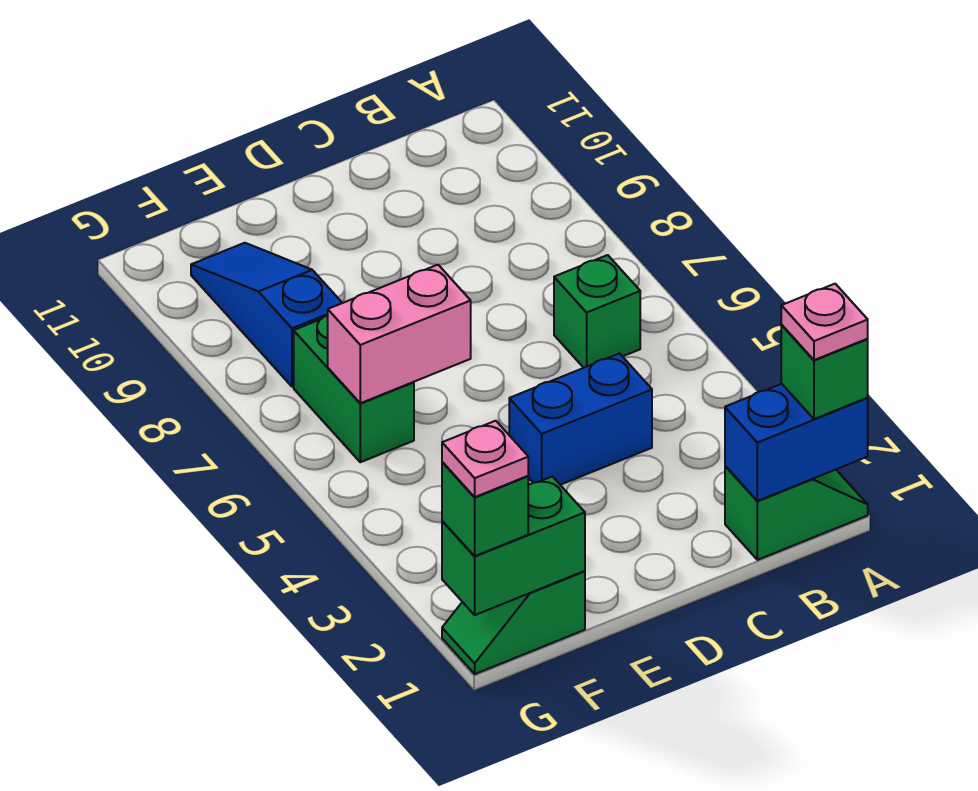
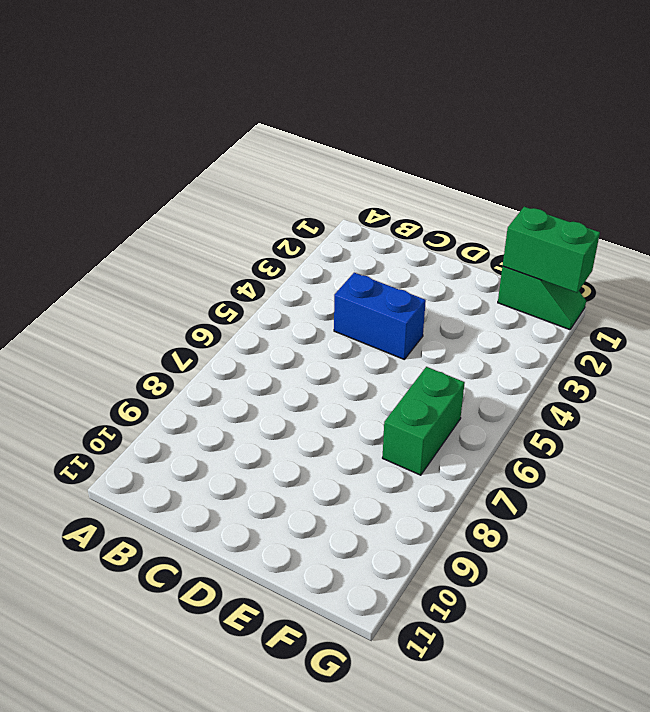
none -> green slope A1:B1 level 1 top B
none -> green brick B6 level 1
none -> blue slope F8:F10 level 1 top 8

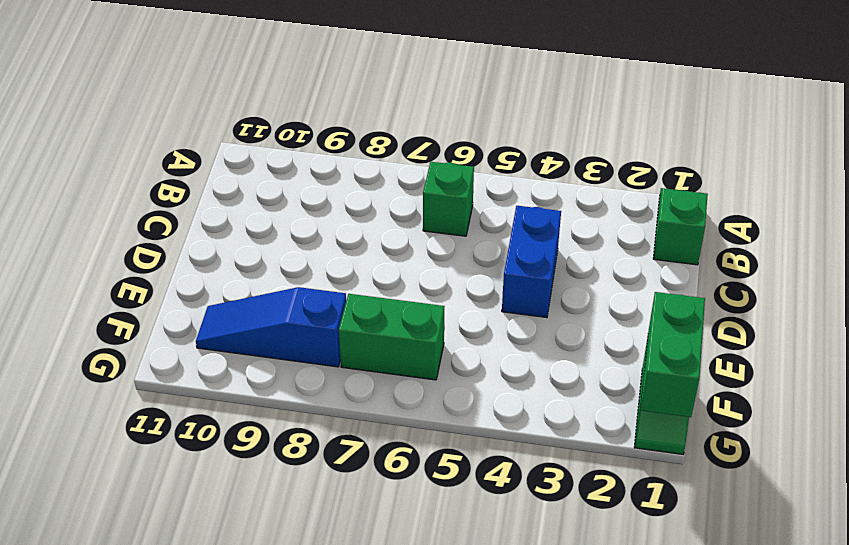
none -> blue brick A1:B1 level 2
none -> pink brick E6:F6 level 2
none -> green brick A1 level 3

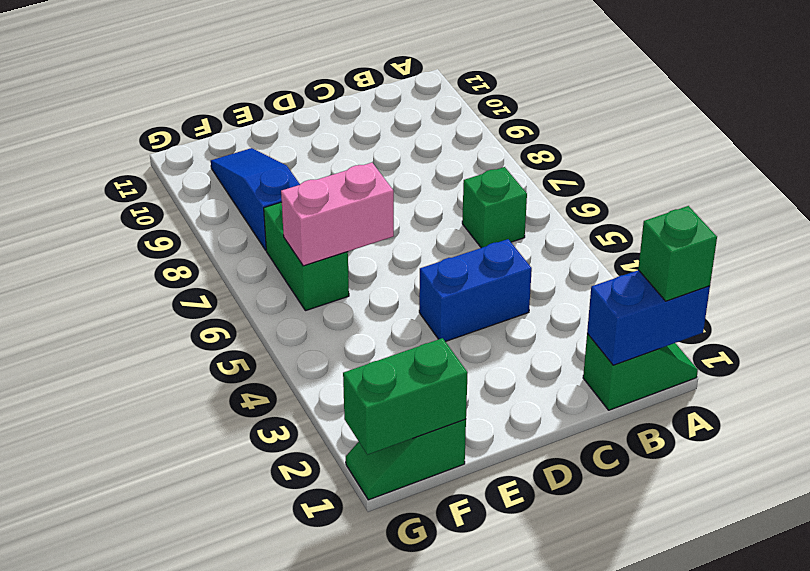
none -> green brick G1 level 3
none -> pink plate A1 level 4
none -> pink plate G1 level 4

